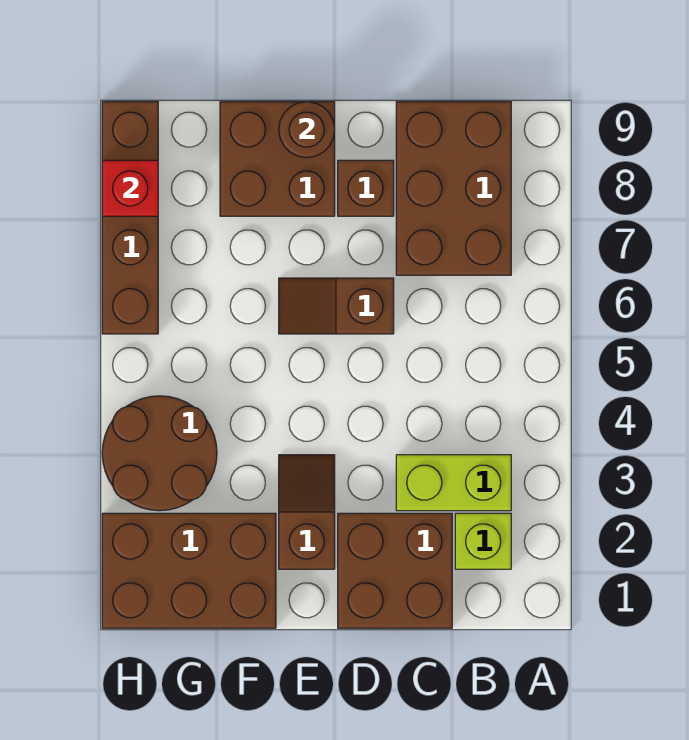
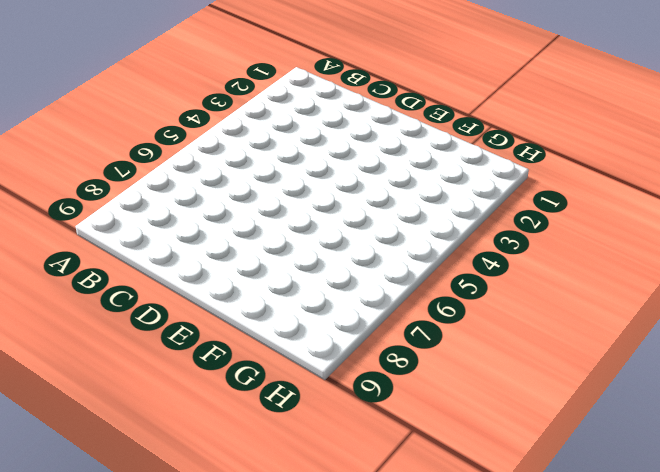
none -> lime brick B2 level 1
none -> lime brick B3:C3 level 1
none -> brown brick B7:C9 level 1

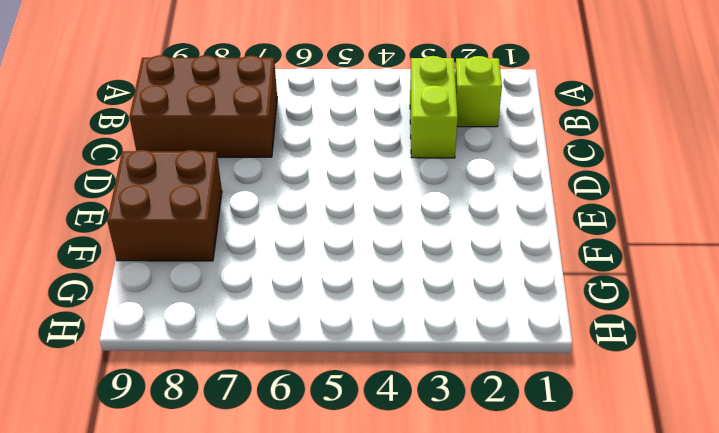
none -> brown brick C1:D2 level 1
none -> brown slope D6:E6 level 1 top D
none -> brown brick D8 level 1

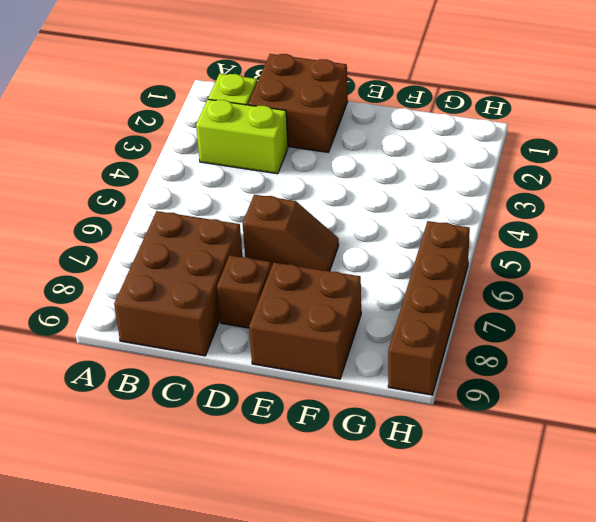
none -> brown slope E2:E3 level 1 top 2
none -> brown brick F1:H2 level 1
none -> brown round brick G3:H4 level 1

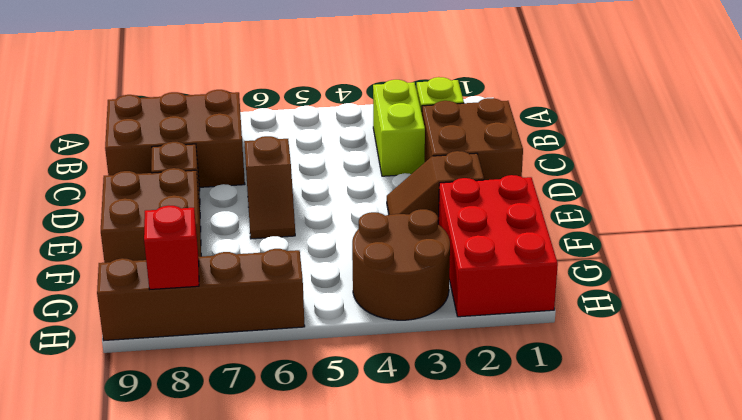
red brick F1:H2 level 1 -> brown brick F1:H2 level 1
none -> brown round brick E9 level 2

